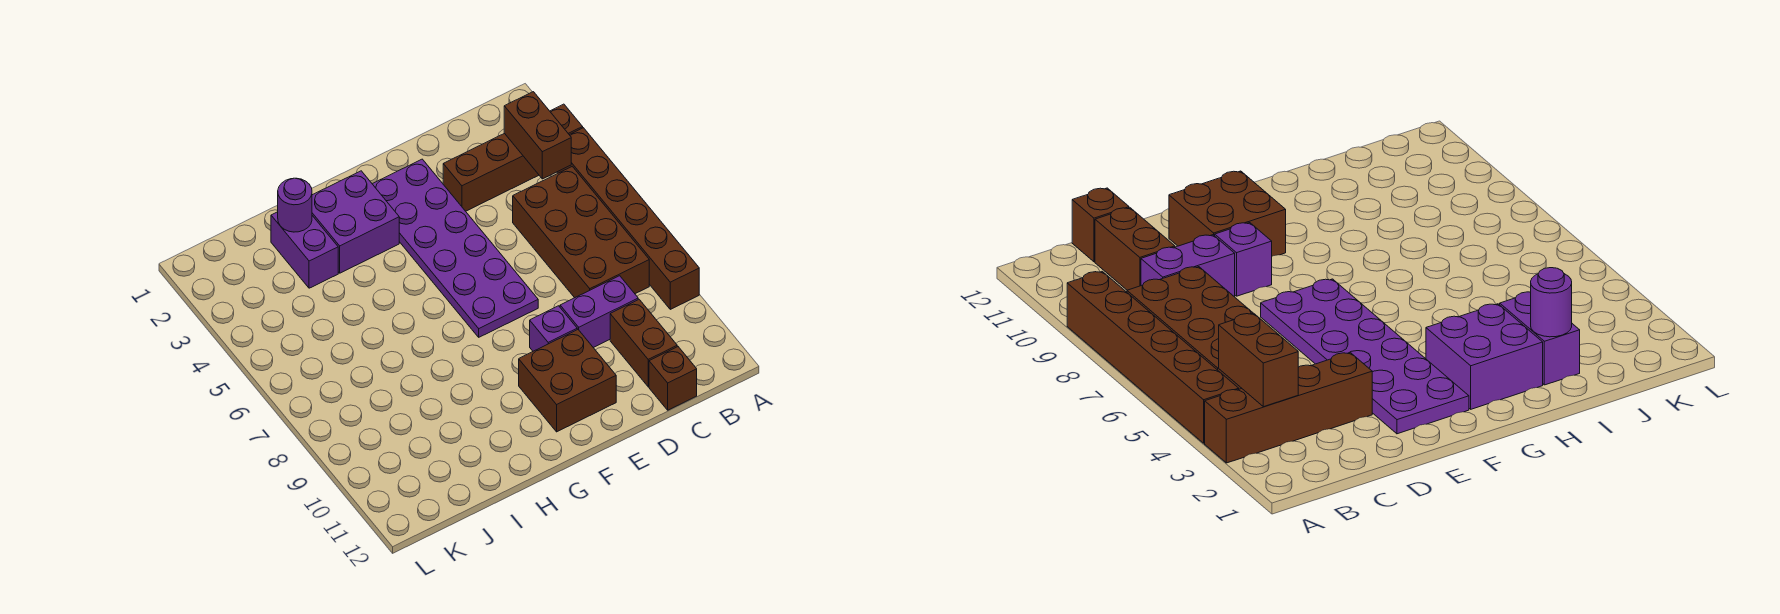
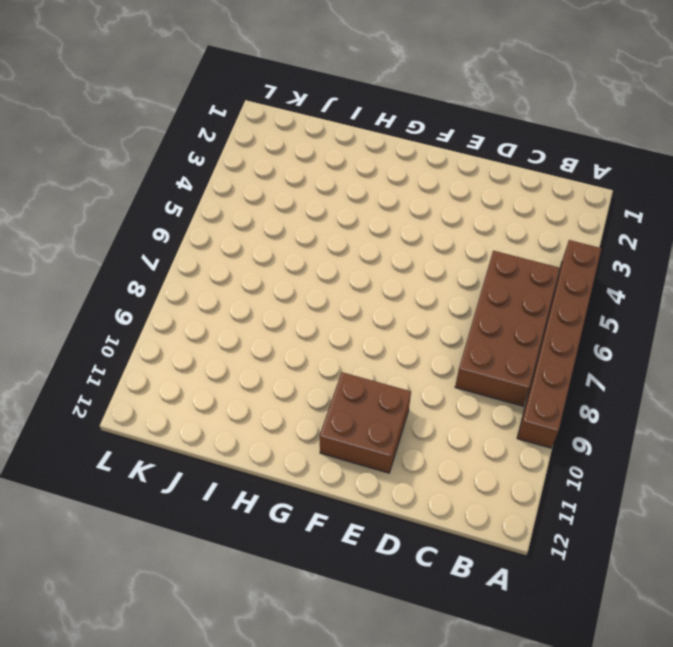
none -> brown brick A3:D3 level 1
none -> purple brick C9:D9 level 1
none -> brown brick C10:C11 level 1

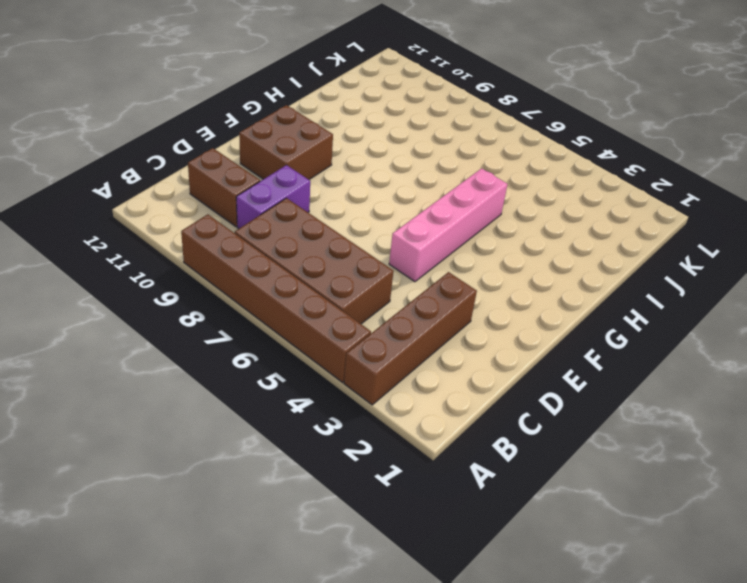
pink brick E5:H5 level 1 -> purple plate E2:F7 level 1
none -> brown brick C12 level 1
none -> purple brick E9 level 1
none -> purple brick G2:H3 level 1

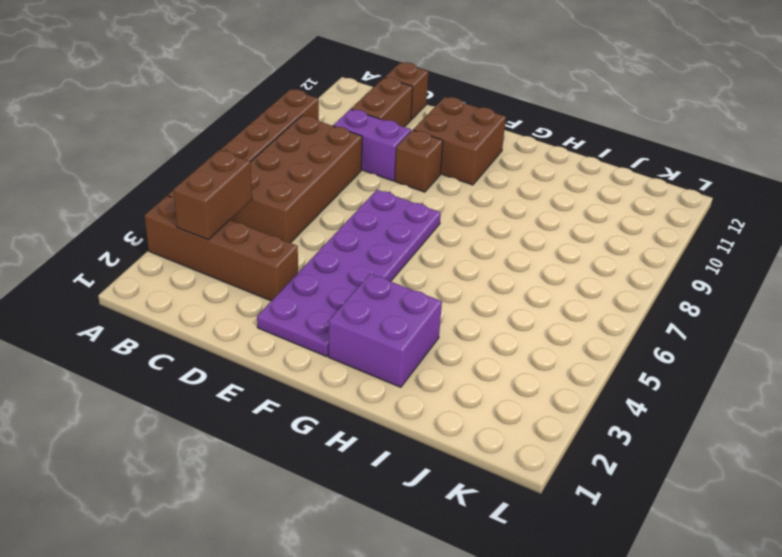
brown brick E9 level 1 -> purple brick E9 level 1
none -> purple brick I2:I3 level 1
none -> purple round brick I2 level 2

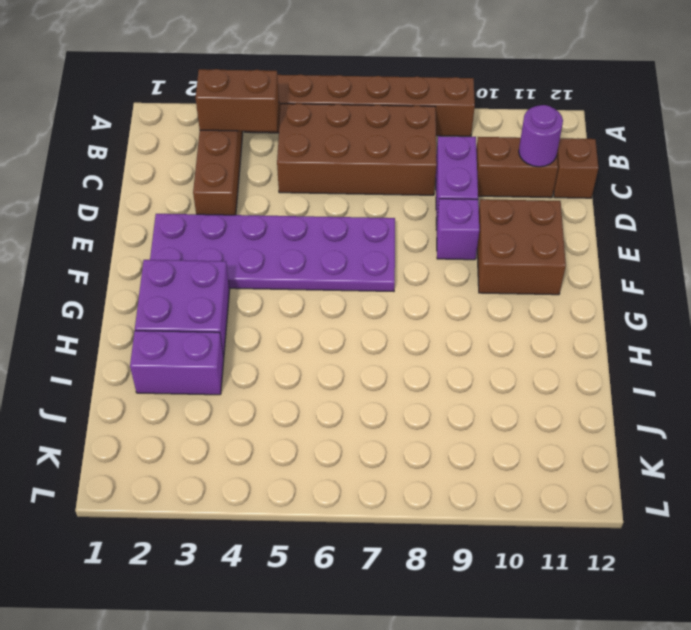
purple round brick C11 level 2 -> purple round brick I2 level 2

